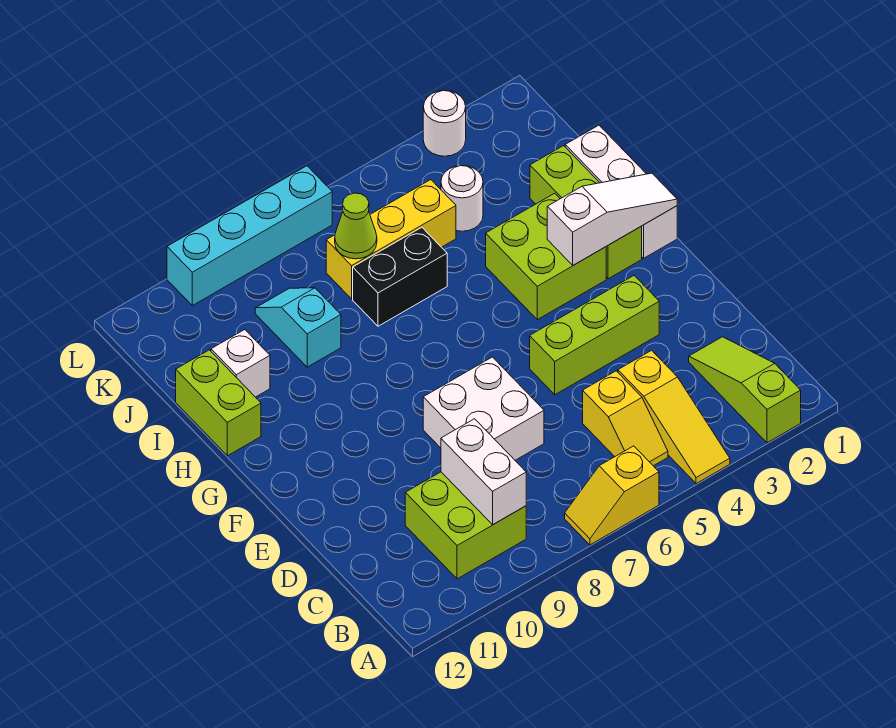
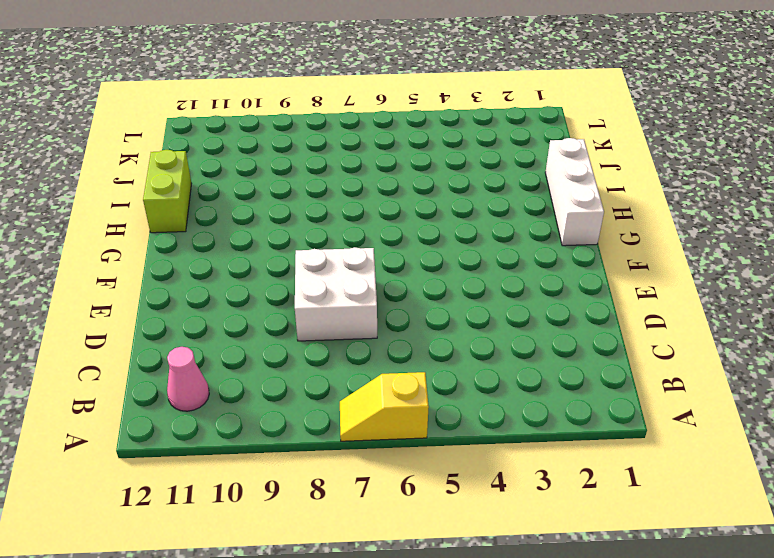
pink cone B11 level 1 -> none
none -> lime slope A2:C2 level 1 top A
none -> yellow slope A4:C4 level 1 top C
none -> yellow slope B5:C5 level 1 top C

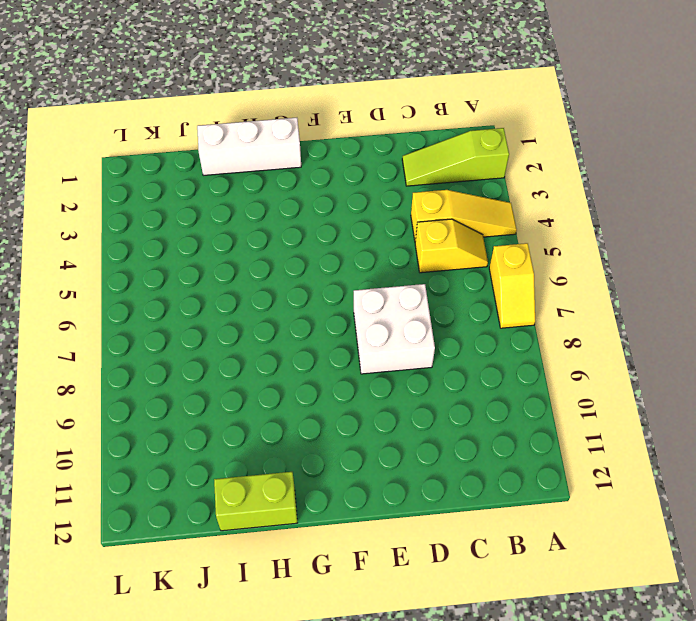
none -> lime brick B9:C10 level 1
none -> lime brick E3:E5 level 1
none -> lime brick G2:I2 level 1

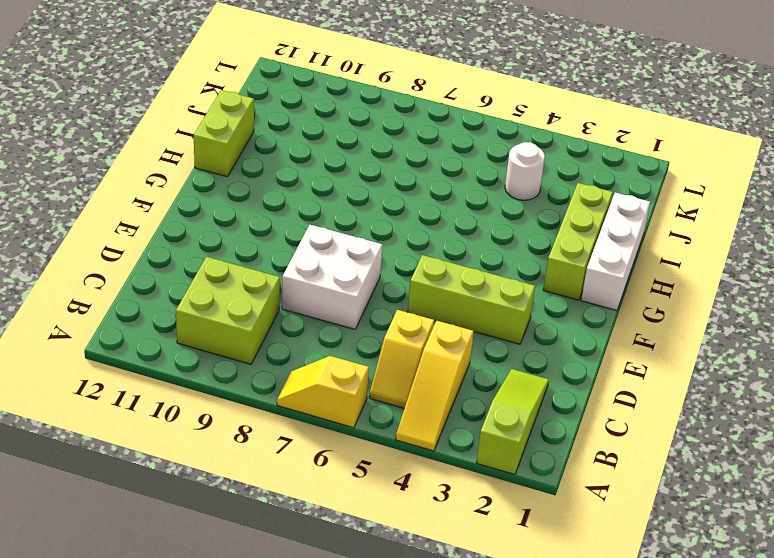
none -> lime brick G3:H4 level 1
none -> black brick I6:I7 level 1
none -> cyan slope I9:J9 level 1 top I

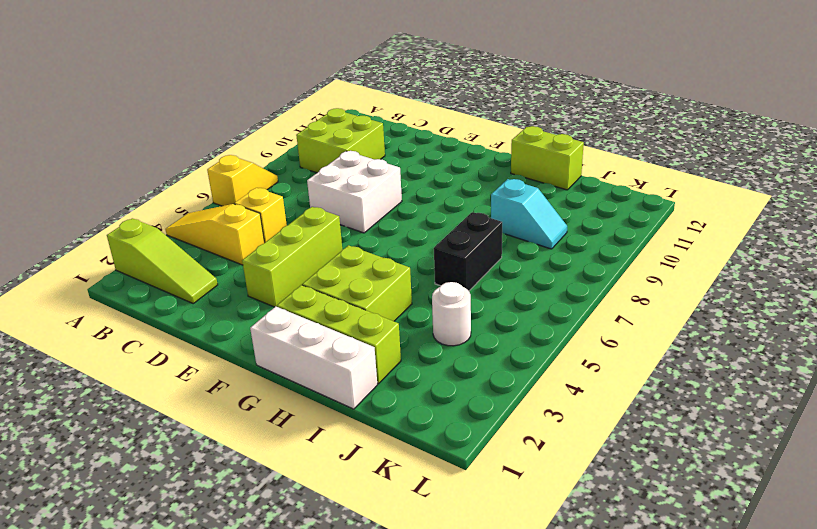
none -> white brick I11 level 1
none -> yellow brick J5:J7 level 1
none -> white round brick L3 level 1

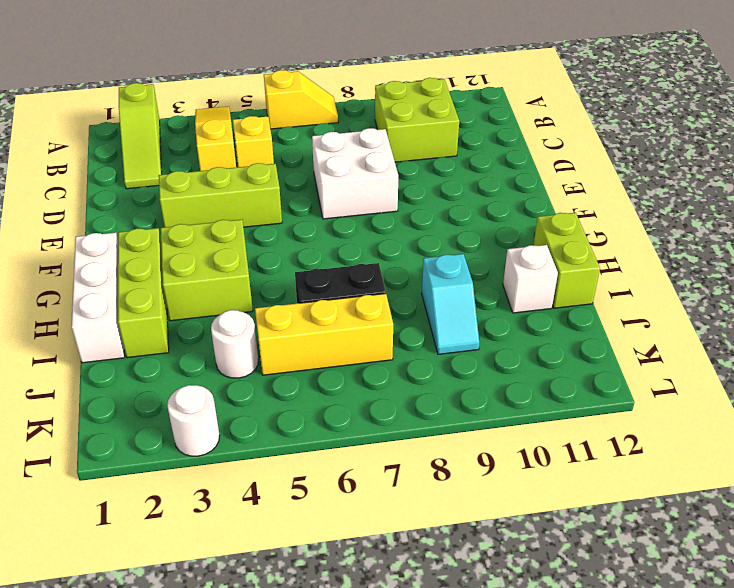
none -> cyan brick L7:L10 level 1
none -> white brick B9:C9 level 2
none -> white slope G1:G3 level 2 top 3

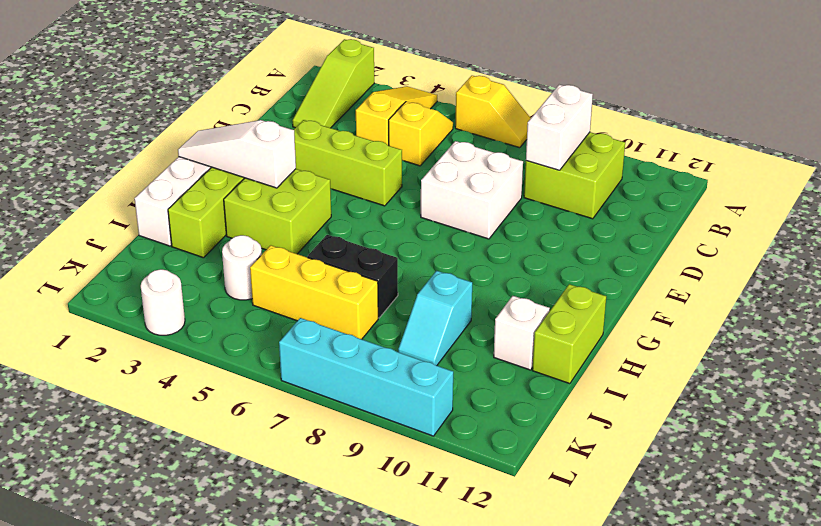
none -> lime cone J7 level 2

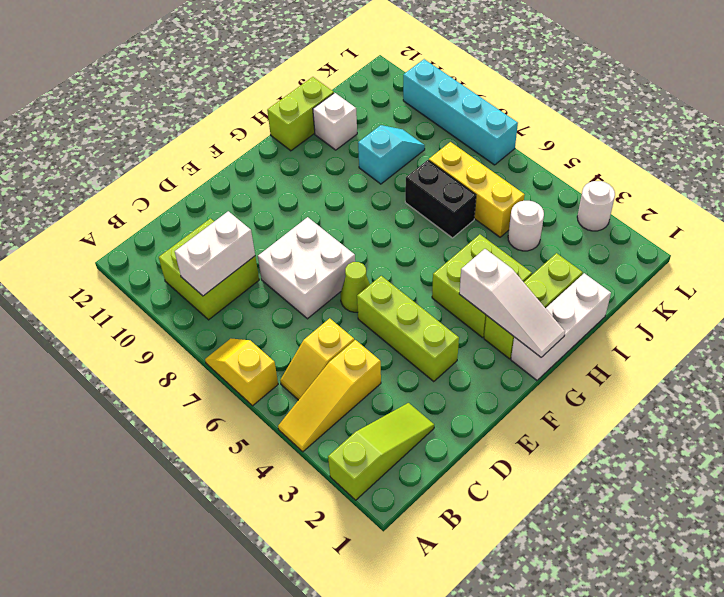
lime cone E6 level 1 -> lime cone J7 level 2

